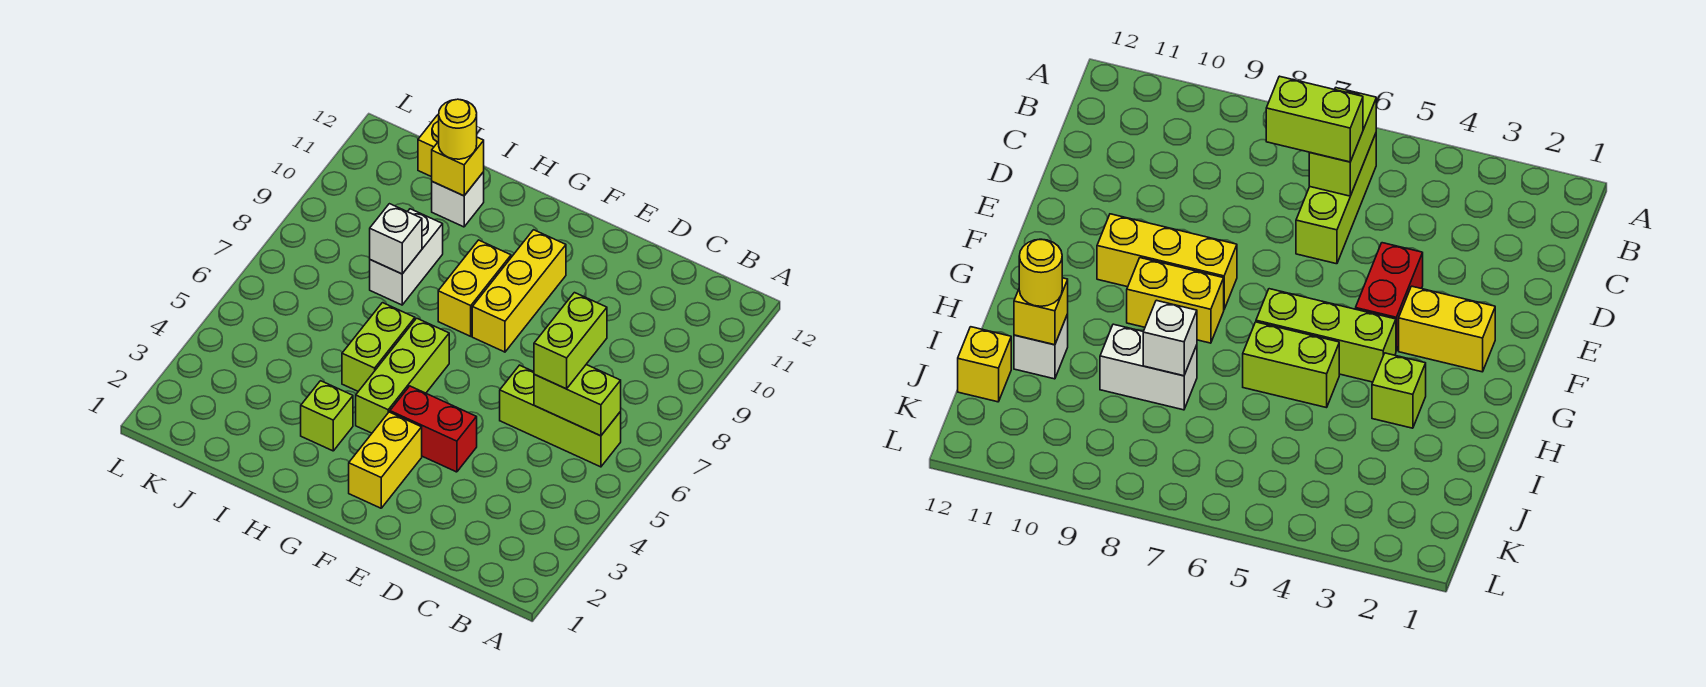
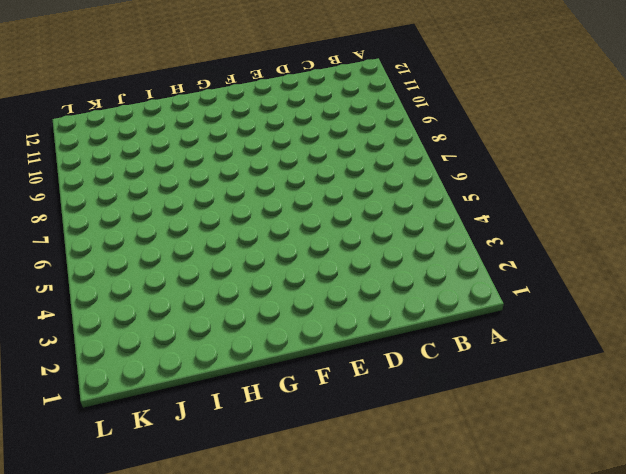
none -> lime brick B6:D6 level 1
none -> red brick E4:F4 level 1
none -> yellow brick F2:F3 level 1

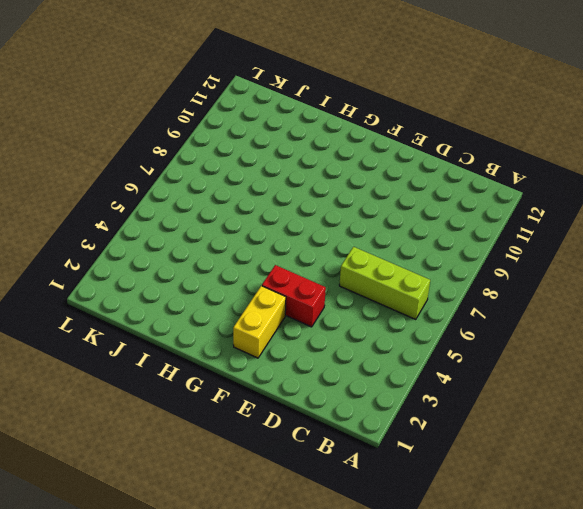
none -> yellow brick F8:F10 level 1
none -> lime brick G4:G6 level 1
none -> yellow brick G8:G9 level 1

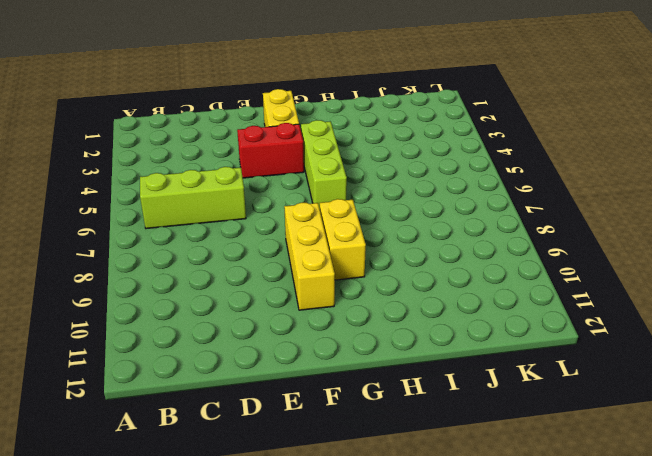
none -> lime brick H3 level 1
none -> lime brick H5:H6 level 1
none -> white brick I8:I9 level 1

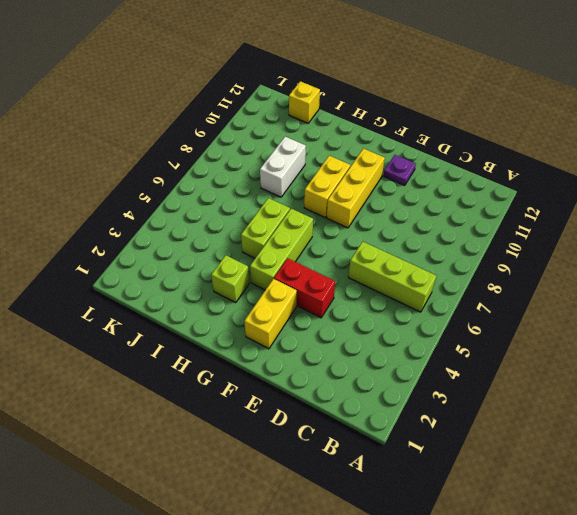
purple plate E11 level 1 -> none
none -> white brick I11 level 1
none -> lime brick B6:C6 level 2
none -> white brick I8 level 2

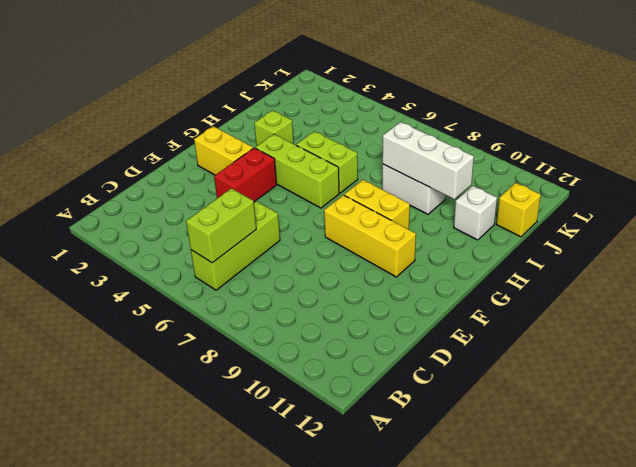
white brick I8:I10 level 2 -> white brick I8 level 2
none -> yellow brick I11 level 2
none -> lime brick C6:C7 level 3
none -> yellow round brick I11 level 3

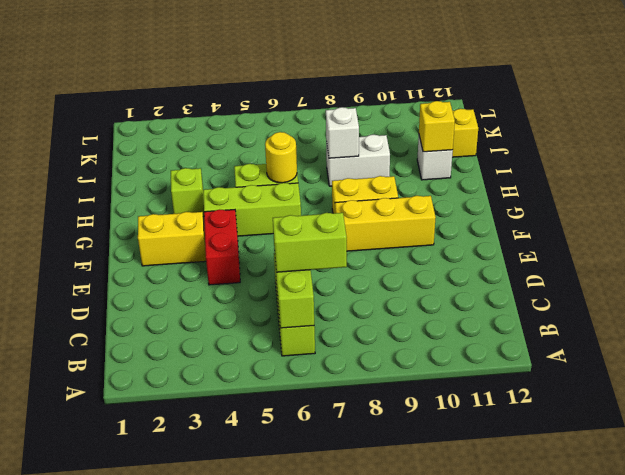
yellow round brick H6 level 2 -> yellow round brick I11 level 3

